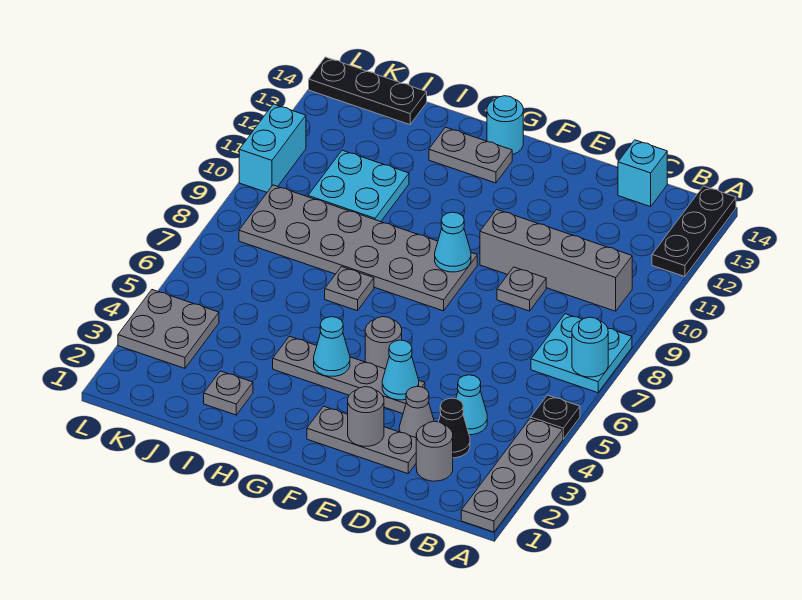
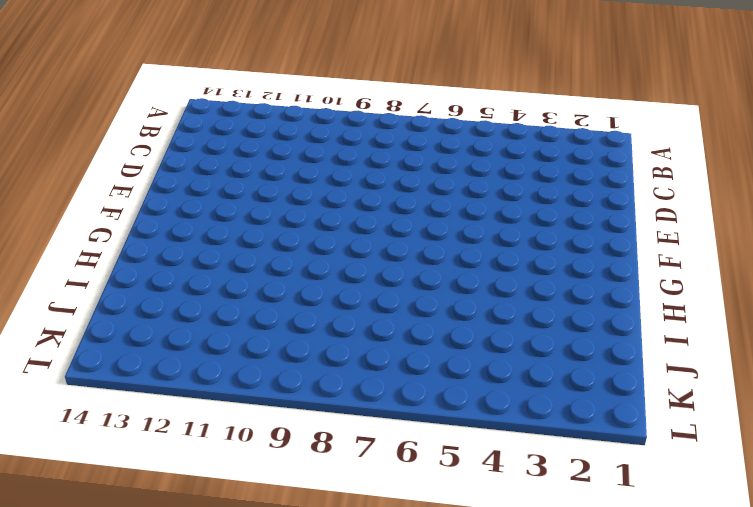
none -> grey plate A1:A4 level 1
none -> black plate A5 level 1
none -> cyan plate A7:B8 level 1

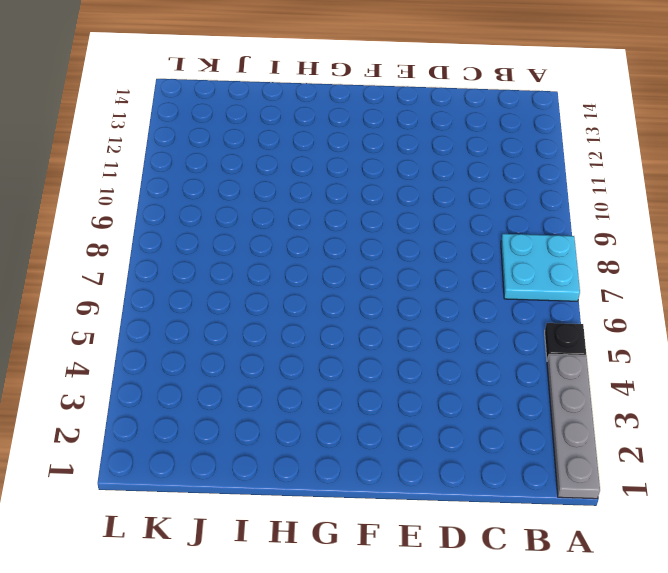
none -> black plate A12:A14 level 1
none -> grey brick B10:E10 level 1
none -> grey round brick C2 level 1

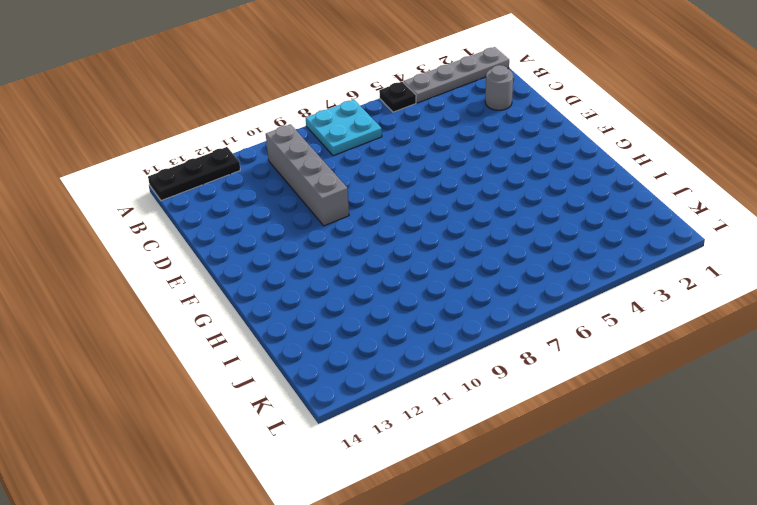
none -> black cone C3 level 1
none -> cyan cone C4 level 1
none -> cyan brick C14 level 1

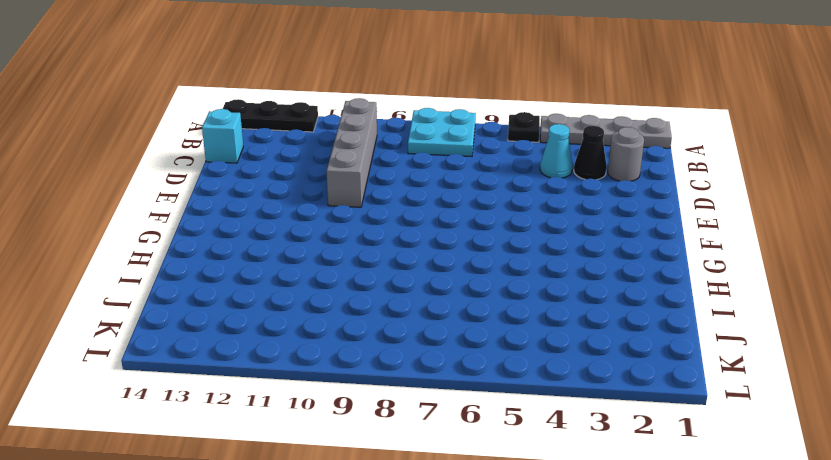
none -> grey plate D2:F2 level 1
none -> grey cone D3 level 1
none -> grey plate D9 level 1

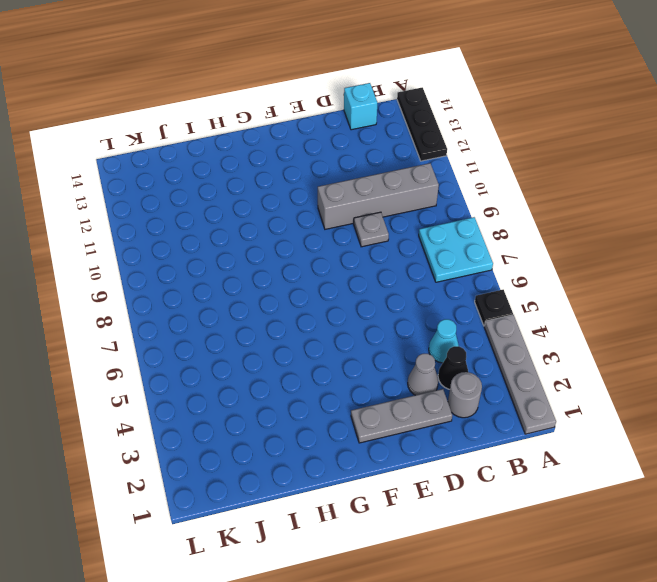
none -> grey plate E4:H4 level 1
none -> grey round brick F5 level 1
none -> grey plate F8:K9 level 1

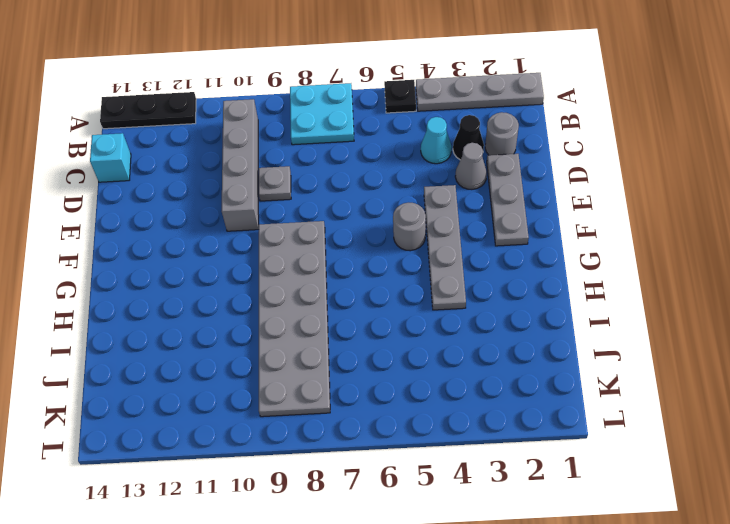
none -> grey plate G13:H13 level 1
none -> cyan round brick G14 level 1
none -> grey plate H7 level 1

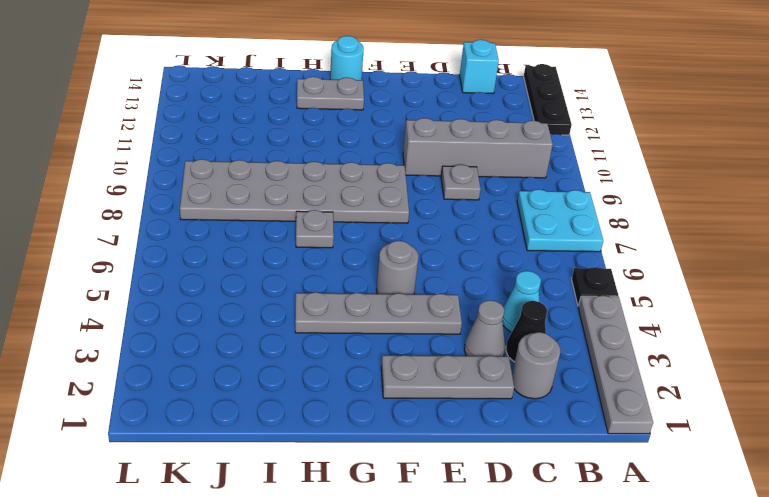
none -> grey plate I2 level 1
none -> cyan plate I10:J11 level 1
none -> black plate J14:L14 level 1

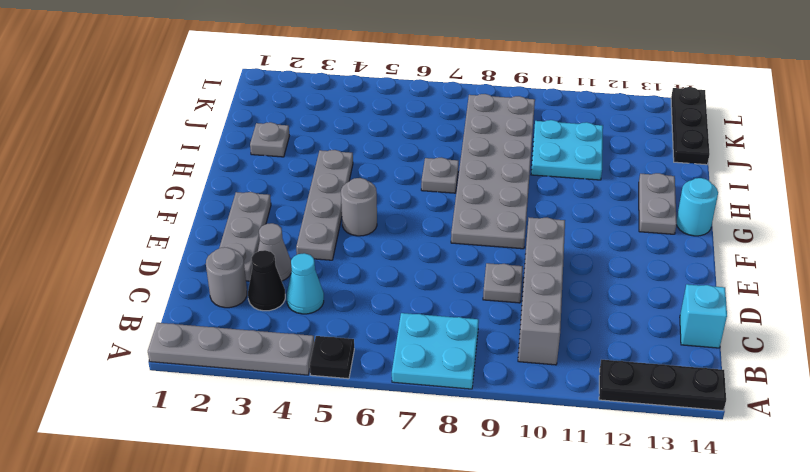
none -> grey plate K3:L4 level 1
none -> cyan brick L10:L11 level 1
none -> cyan round brick A7 level 2

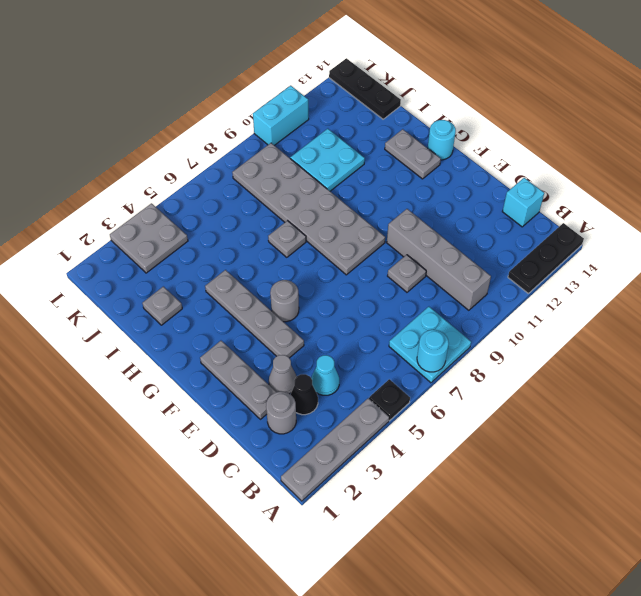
none -> grey round brick E2 level 2
none -> cyan cone E4 level 2
none -> cyan cone F9 level 2

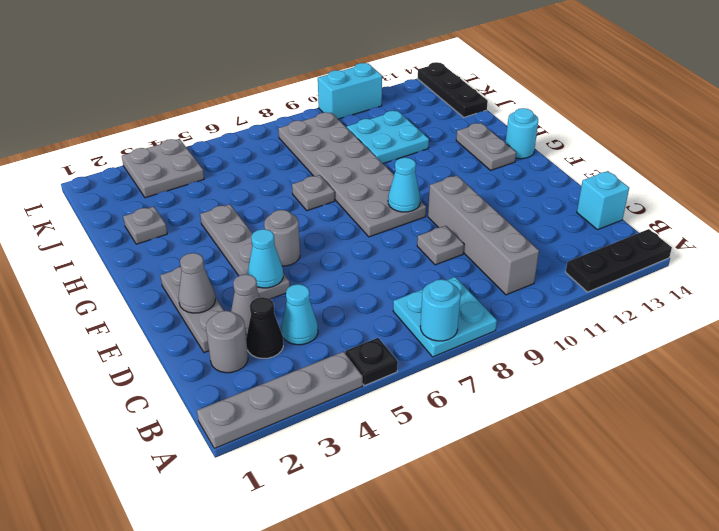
grey cone E2 level 2 -> grey round brick E2 level 2
none -> cyan cone G4 level 2

